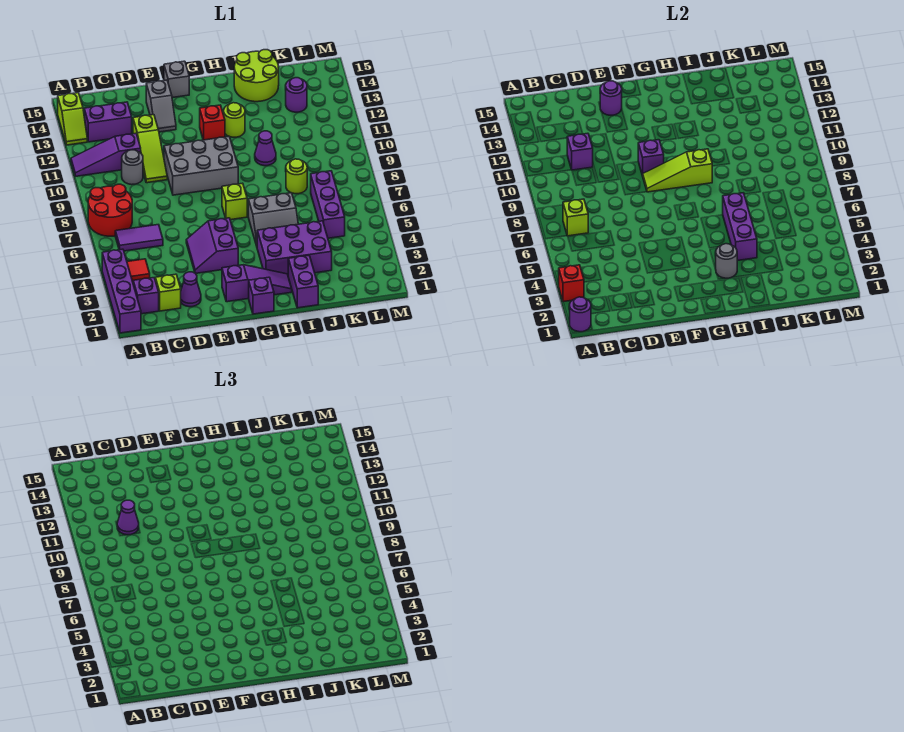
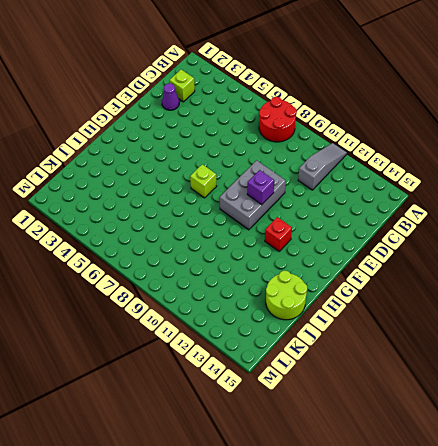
grey slope A11:C11 level 1 top C -> purple slope A11:C11 level 1 top C
none -> purple brick A1:A4 level 1
none -> lime slope A13:A14 level 1 top 14
none -> purple brick B2 level 1
none -> red tile B4 level 1

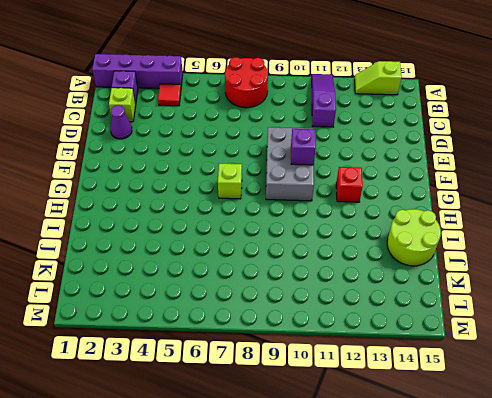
none -> purple tile B6:C6 level 1
none -> purple brick B13:C13 level 1
none -> grey round brick C10 level 1
none -> lime slope D10:D12 level 1 top 12

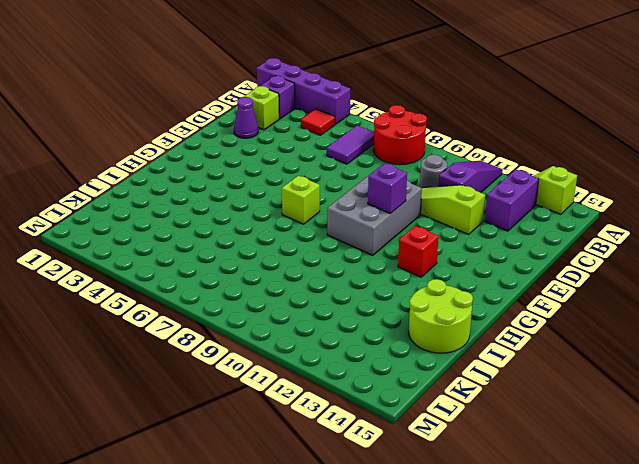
none -> purple slope E4:F5 level 1 top F
none -> grey slope E13:E14 level 1 top 14
none -> purple slope F2:H2 level 1 top F
none -> grey brick F15 level 1

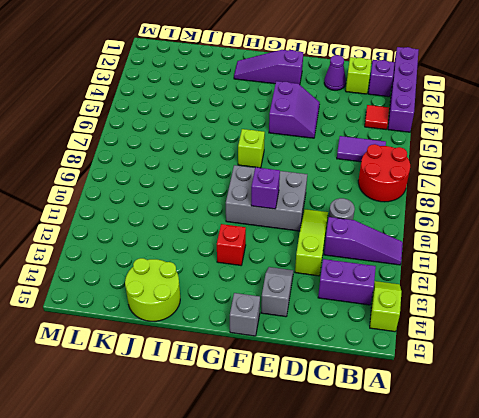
none -> purple brick G1 level 1
none -> purple brick H3:J4 level 1
none -> grey slope H5:I6 level 1 top 6
none -> lime round brick H12 level 1

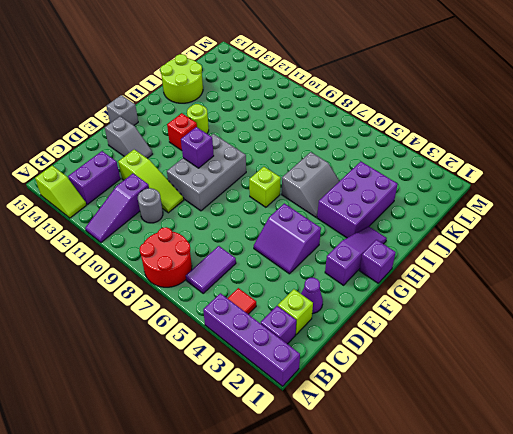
none -> purple brick I1:I2 level 1
none -> purple cone I10 level 1
none -> lime round brick J8 level 1
none -> purple brick K5:K7 level 1

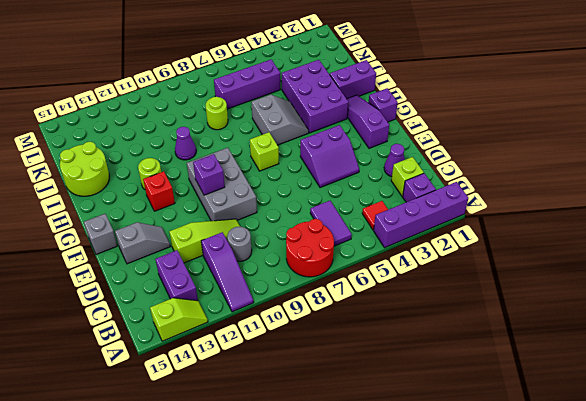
none -> purple round brick K13 level 1
none -> purple round brick A1 level 2
none -> red brick A3 level 2
none -> lime brick B7 level 2

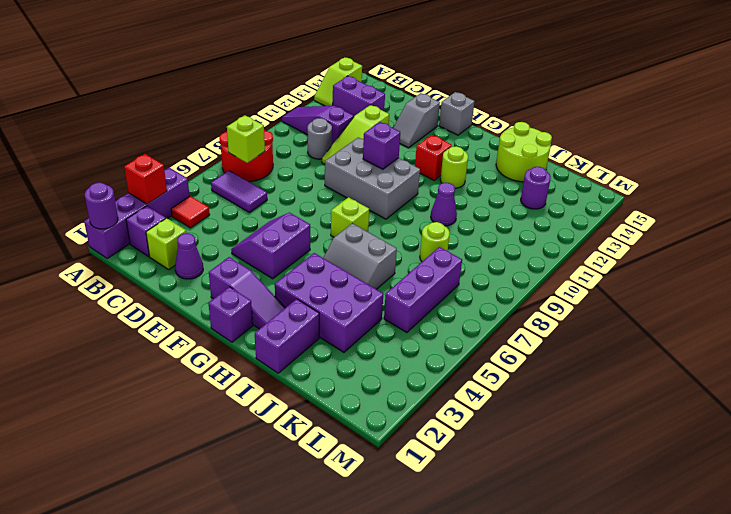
none -> purple brick C11 level 2
none -> purple round brick E14 level 2
none -> lime slope F9:H9 level 2 top H
none -> grey round brick H3 level 2

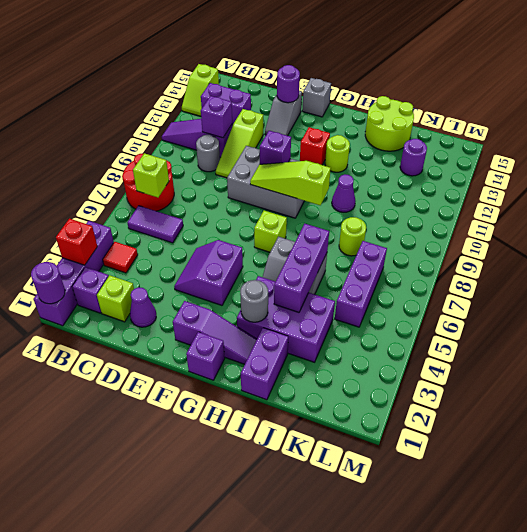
none -> purple cone C11 level 3

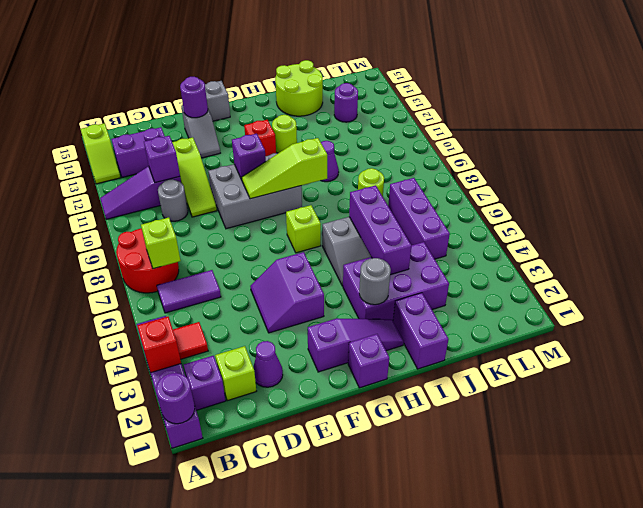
none -> purple cone C11 level 3

